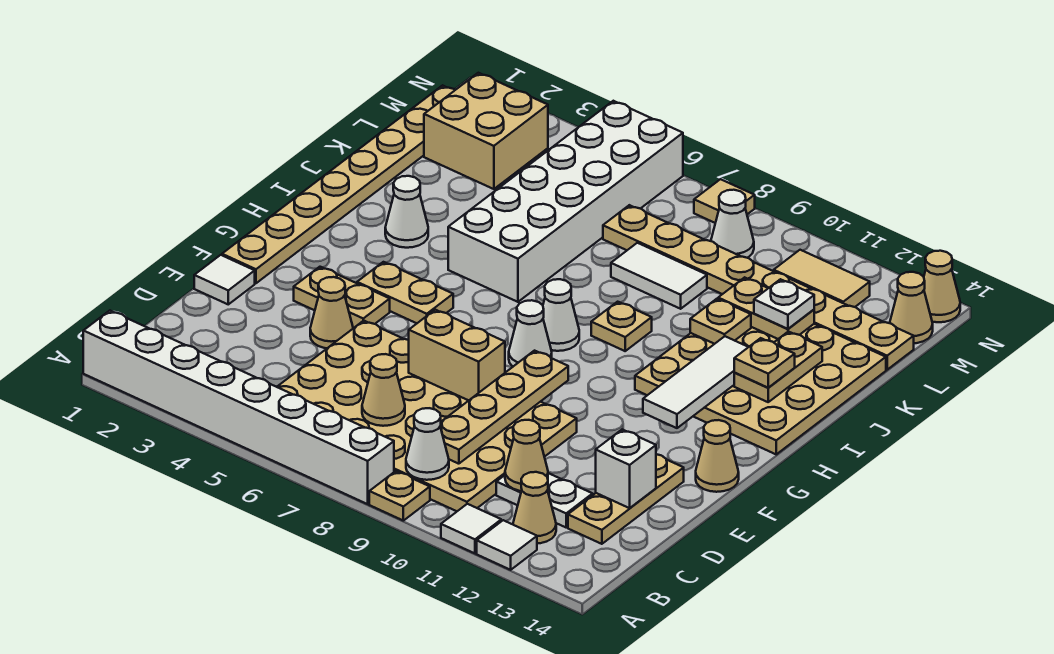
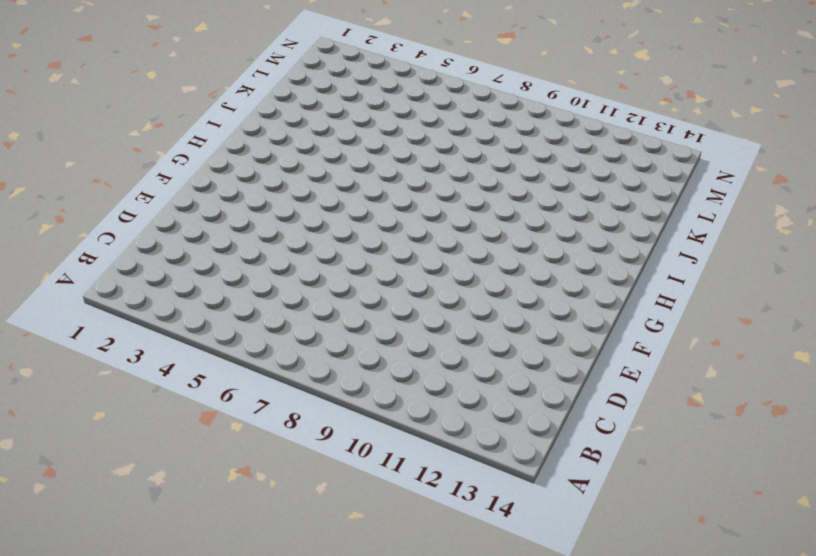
none -> white brick A1:A8 level 1
none -> tan plate A9 level 1
none -> white tile A11 level 1
none -> white tile A12 level 1

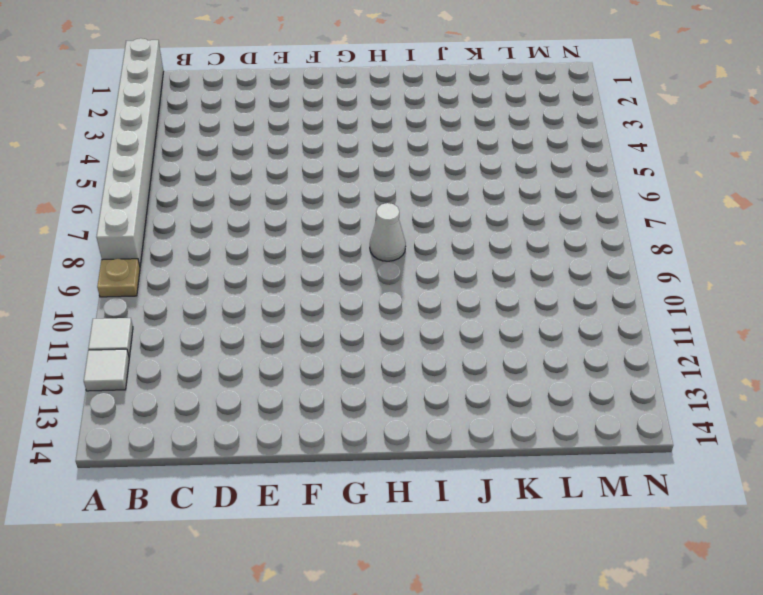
none -> tan plate B5:E10 level 1
none -> tan cone B12 level 1
none -> white plate C11:C12 level 1
none -> tan plate C13:E13 level 1

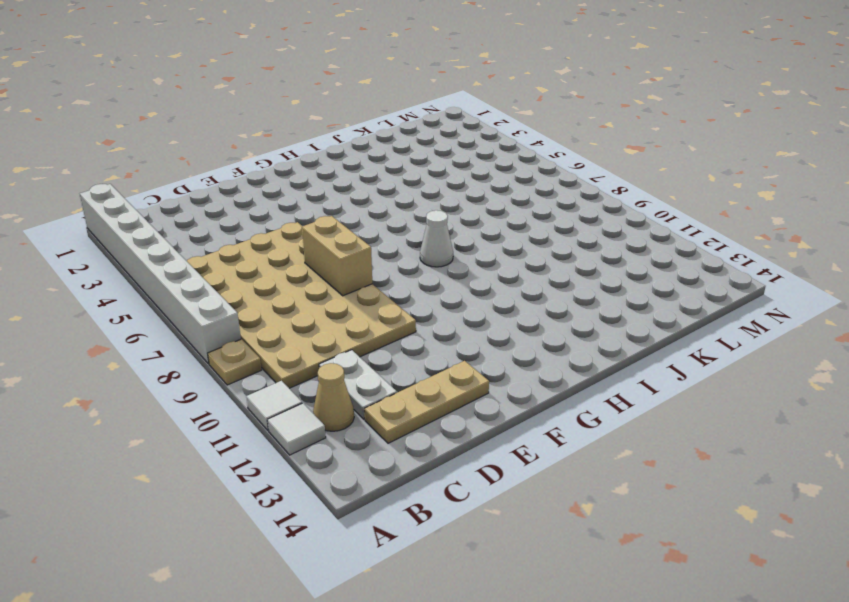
none -> white tile E1 level 1
none -> tan cone E4 level 1
none -> tan plate F1:M1 level 1
none -> tan plate F3:F4 level 1

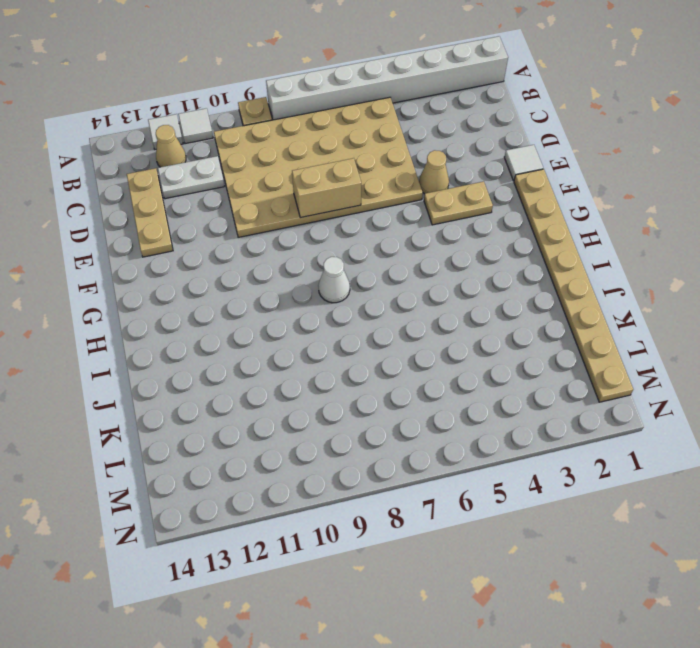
none -> tan cone F14 level 1
none -> tan plate G4:G5 level 1
none -> white cone G8 level 1
none -> tan plate H11:K14 level 1

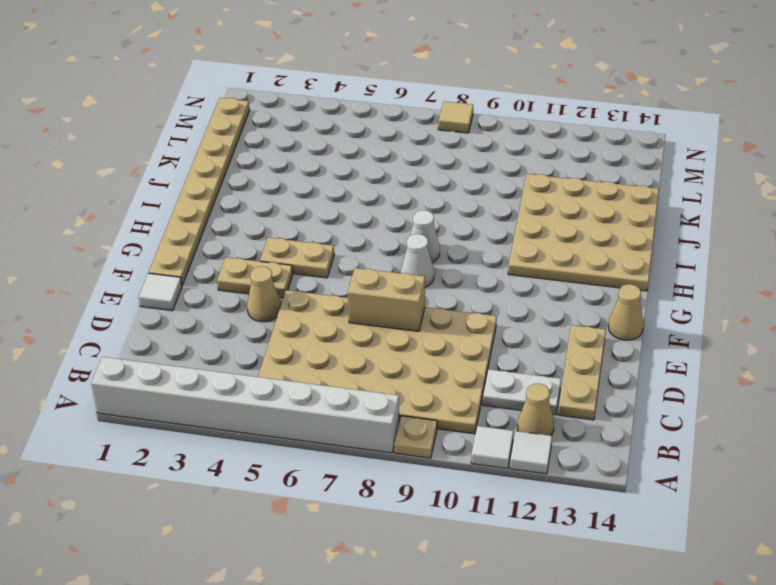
none -> white cone I3 level 1
none -> white brick I5:N6 level 1
none -> tan plate I9 level 1
none -> white tile K8:K9 level 1

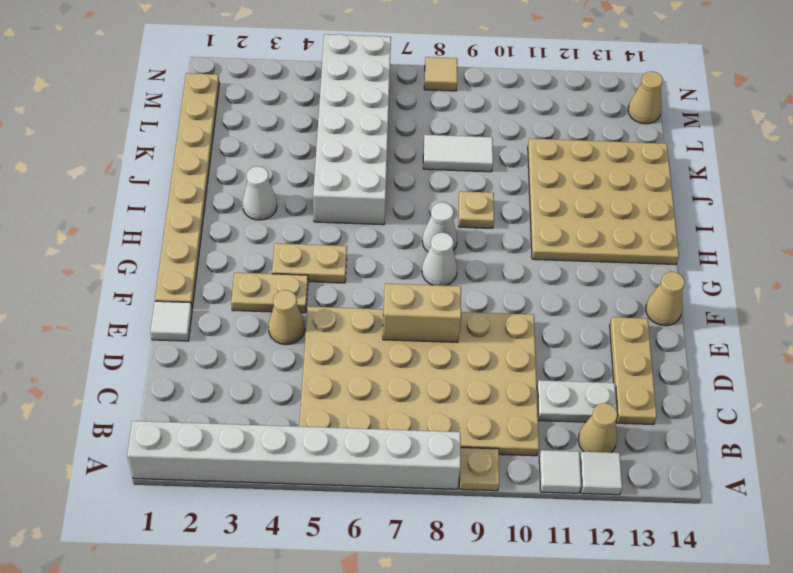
none -> tan brick L2:M3 level 1
none -> tan plate L7:L14 level 1
none -> white cone M9 level 1
none -> tan tile M11:M12 level 1

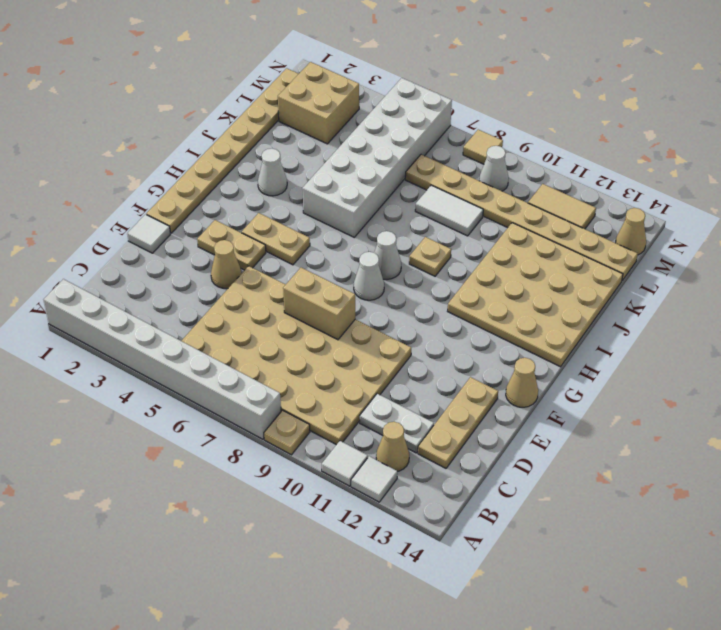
none -> tan cone N14 level 1
none -> white cone B9 level 2
none -> tan cone C7 level 2
none -> tan plate C9:F9 level 2

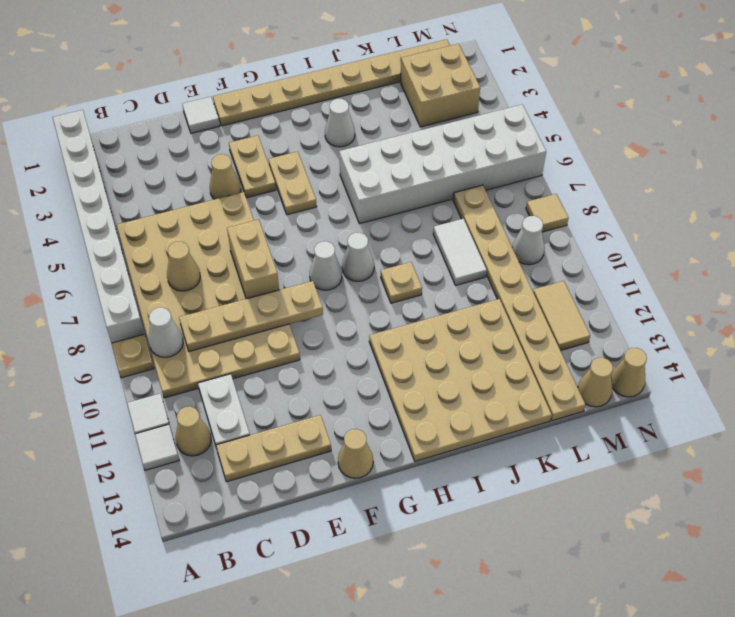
none -> tan cone C11 level 2
none -> white brick D13 level 2
none -> white tile G12:I12 level 2
none -> tan plate I13:J13 level 2

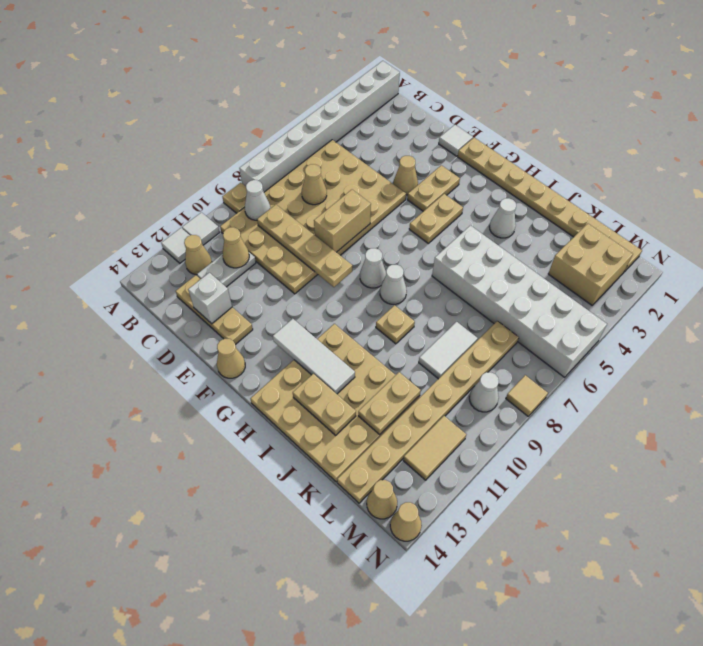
none -> tan plate J11 level 2
none -> tan plate I13 level 3
none -> white plate K12 level 3

